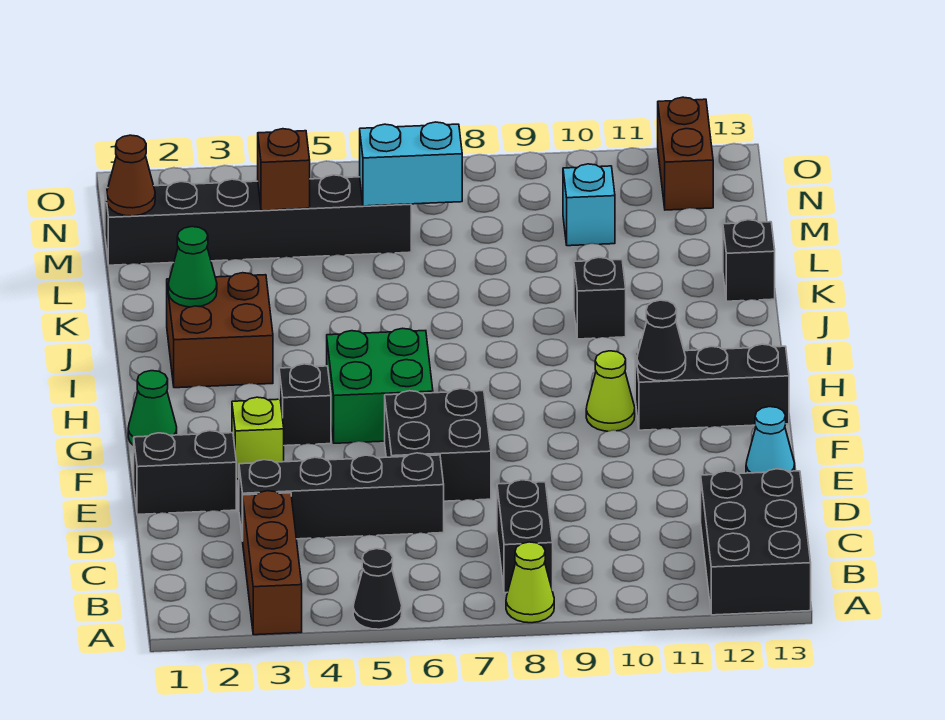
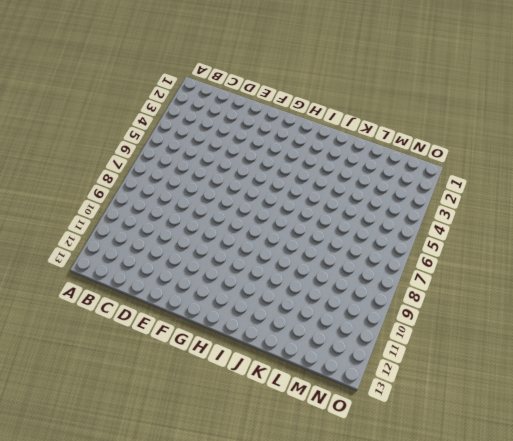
none -> brown brick A3:C3 level 1
none -> black cone A5 level 1
none -> lime cone A8 level 1

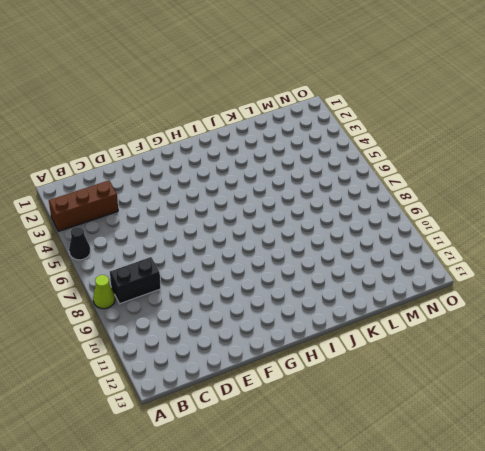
none -> black brick A12:C13 level 1
none -> black brick D3:D6 level 1
none -> black brick E1:E2 level 1

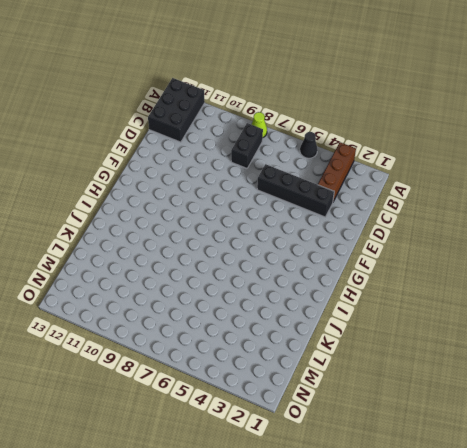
none -> black brick E1:E2 level 1
none -> black brick E6:F7 level 1
none -> cyan cone E13 level 1

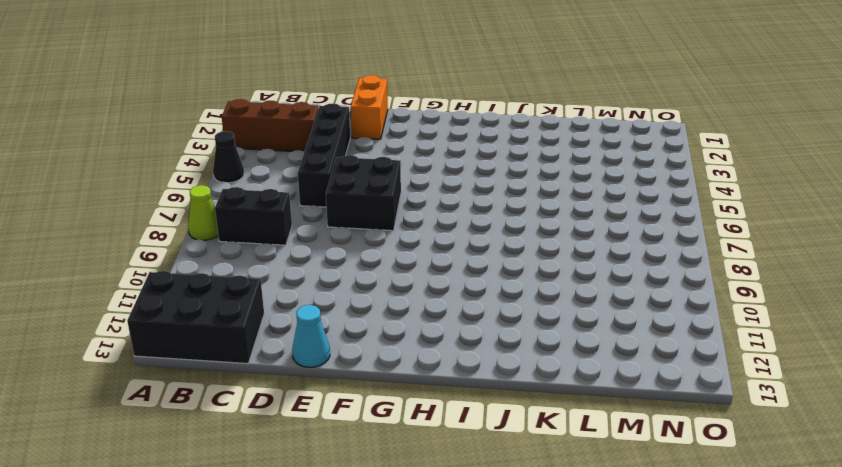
orange brick E1:E2 level 1 -> black brick E1:E2 level 1
none -> lime brick F3 level 1
none -> green cone G1 level 1
none -> black brick G4 level 1

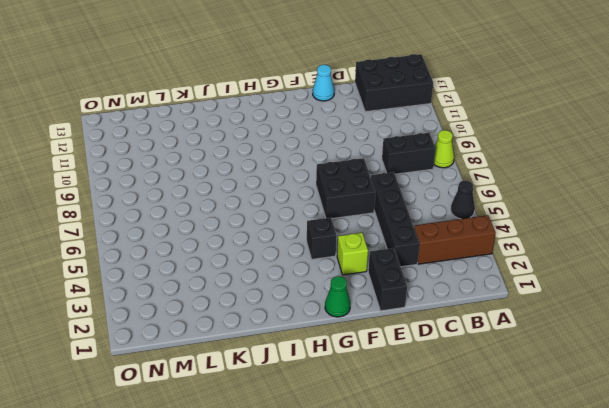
none -> green brick G5:H6 level 1
none -> lime cone G10 level 1
none -> black brick G11:G13 level 1

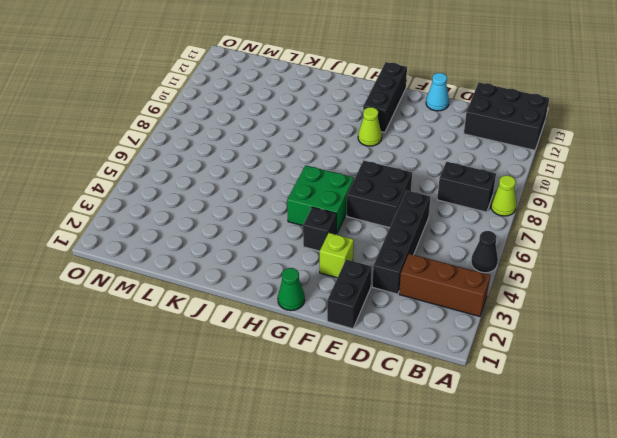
none -> brown brick I2:J3 level 1
none -> black brick J10 level 1
none -> black brick K13 level 1

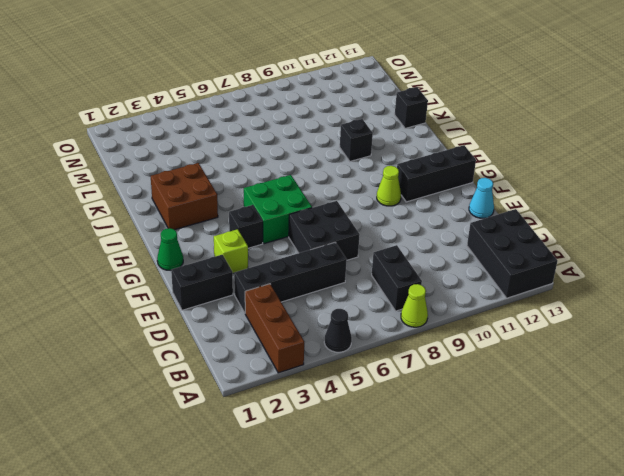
none -> black brick M1:M6 level 1
none -> cyan brick M10 level 1
none -> brown brick N12:O12 level 1

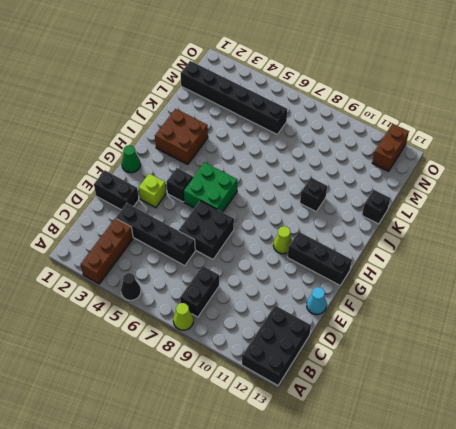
none -> cyan brick M10 level 1
none -> black cone G11 level 2
none -> green cone J2 level 2

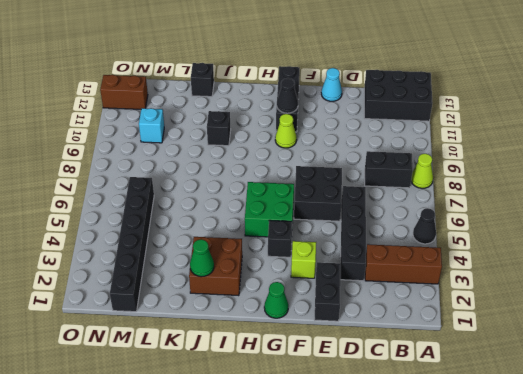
none -> brown cone M1 level 2
none -> brown brick M4 level 2
none -> cyan brick M6:M7 level 2

